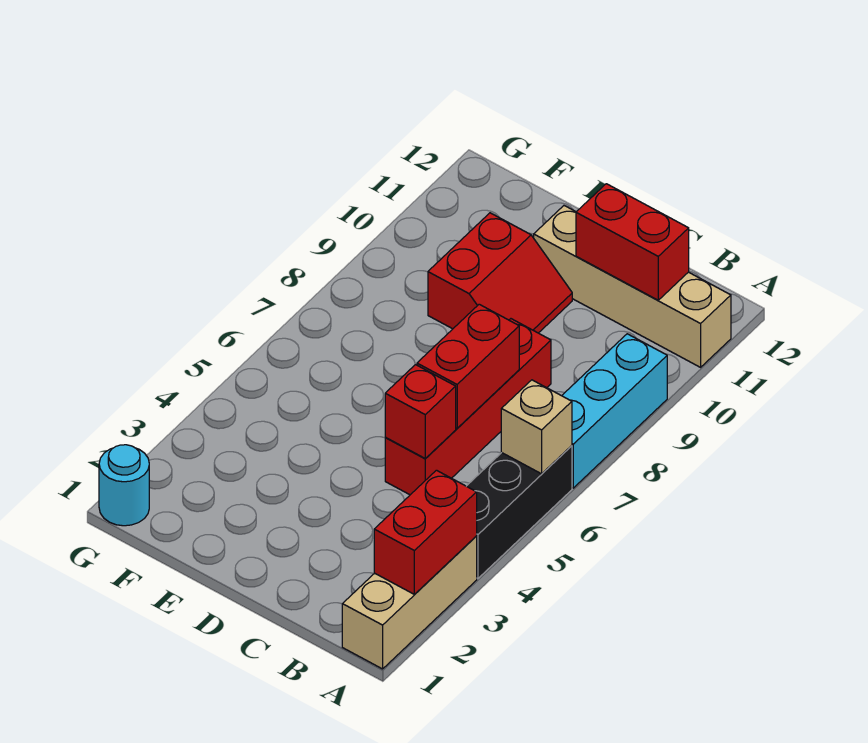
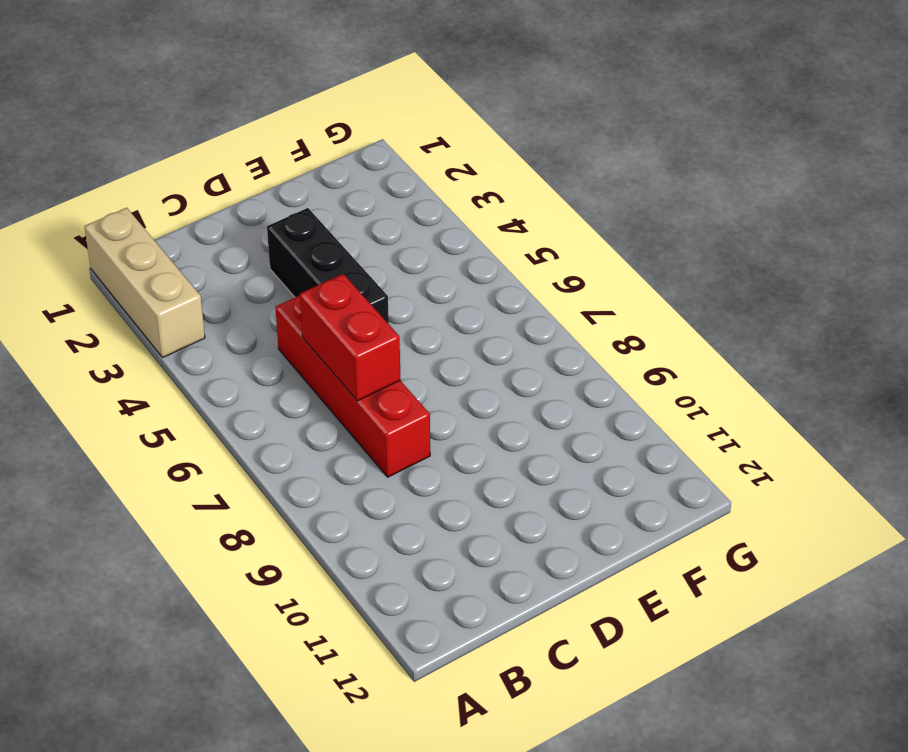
black brick D3:D5 level 1 -> black brick A4:A6 level 1
none -> cyan brick A7:A9 level 1
none -> tan brick A11:D11 level 1
none -> red slope D9:E10 level 1 top E

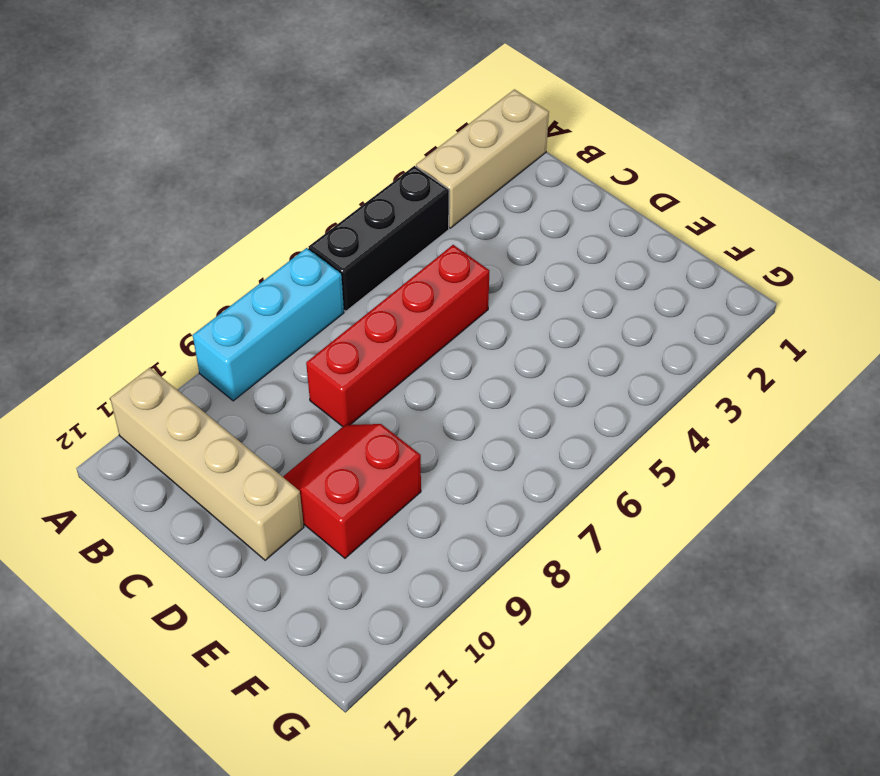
none -> cyan round brick G1 level 1
none -> red brick A2:A3 level 2
none -> tan brick A6 level 2

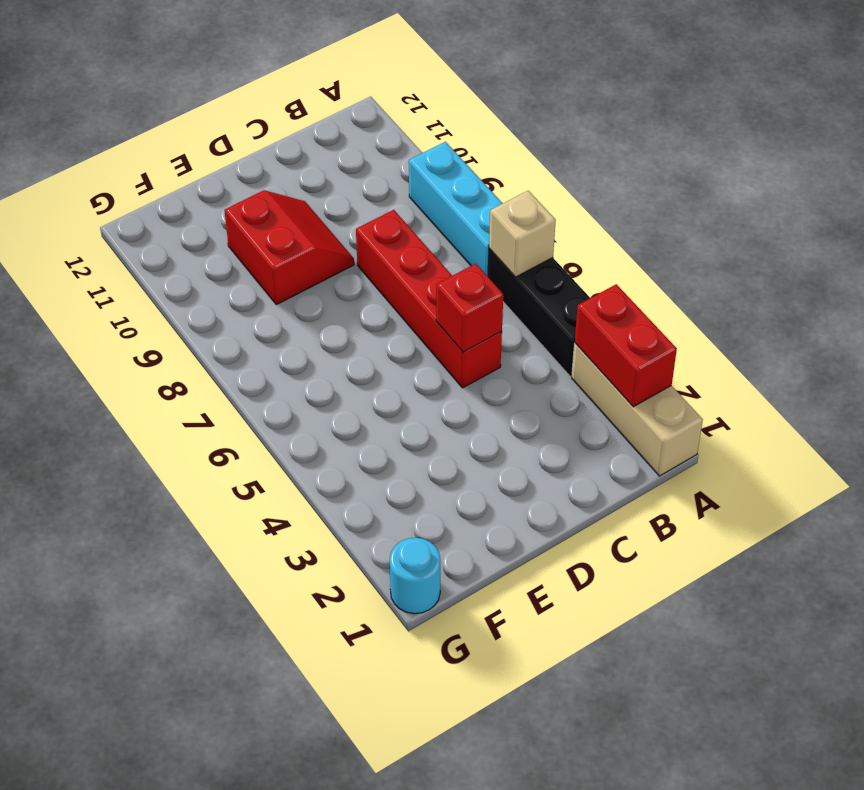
none -> tan brick A11:D11 level 1
none -> red brick B11:C11 level 2
none -> red brick C6:C7 level 2

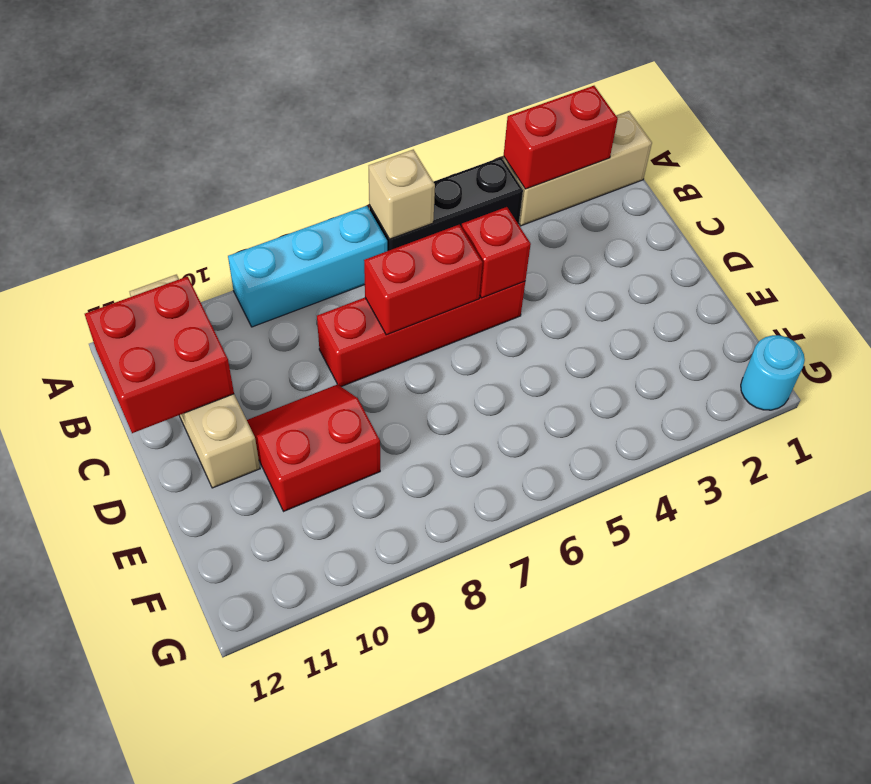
red brick B11:C12 level 2 -> red brick B11:C11 level 2

